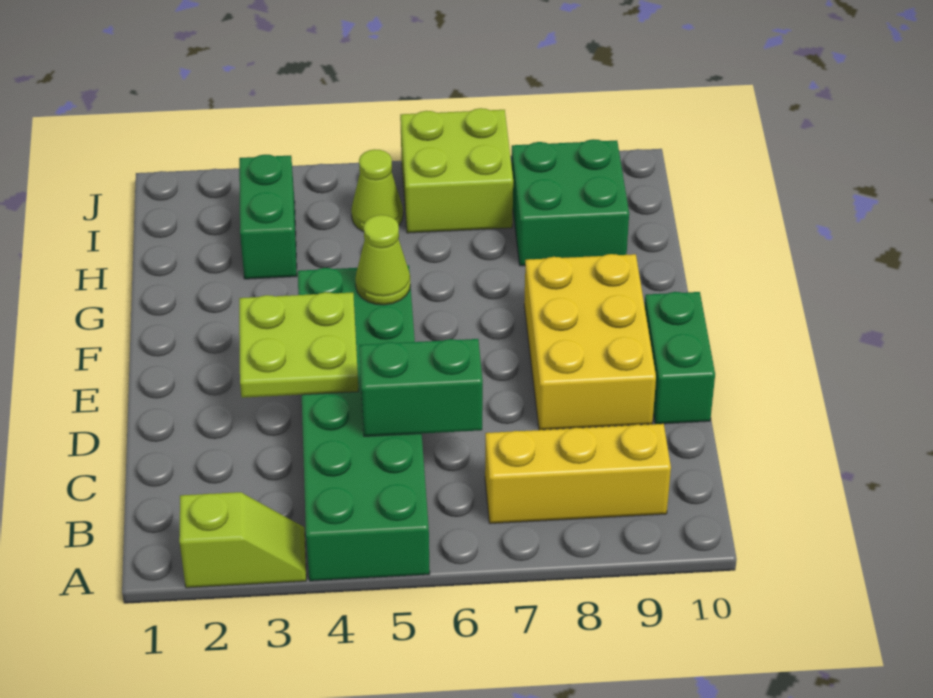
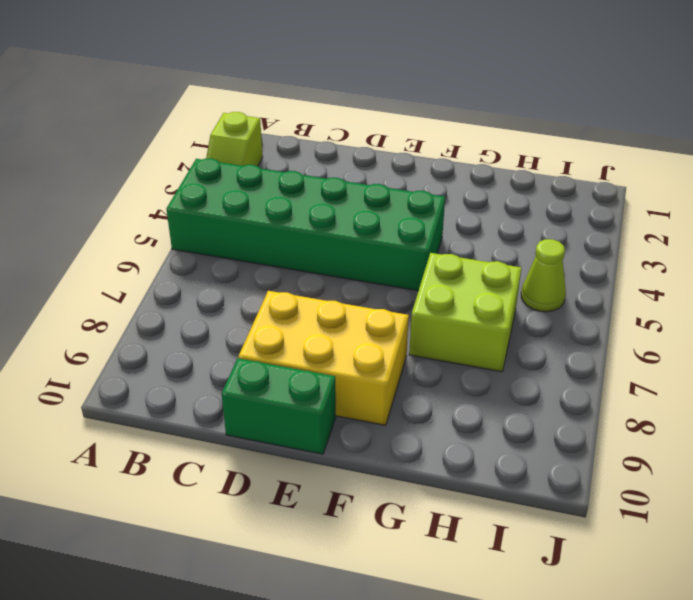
lime brick G6:H7 level 1 -> lime brick I6:J7 level 1
none -> yellow brick B7:B9 level 1
none -> green brick H3:I3 level 1
none -> green brick H8:I9 level 1

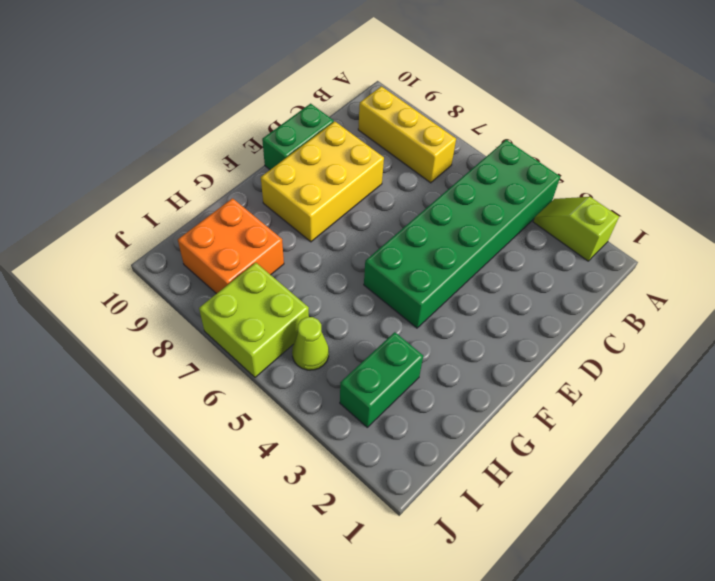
orange brick H8:I9 level 1 -> green brick H8:I9 level 1
none -> green brick C5:C6 level 2
none -> lime plate D3:E4 level 2
none -> lime cone F5 level 2

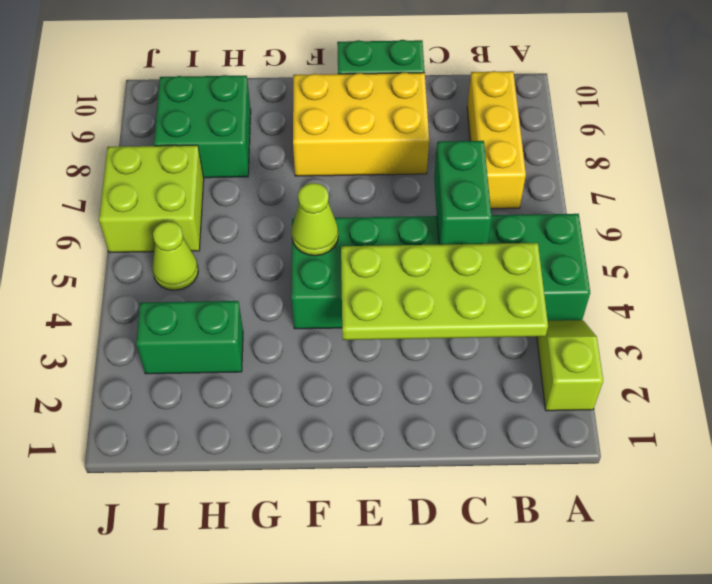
lime plate B3:E4 level 2 -> lime plate D3:E4 level 2

